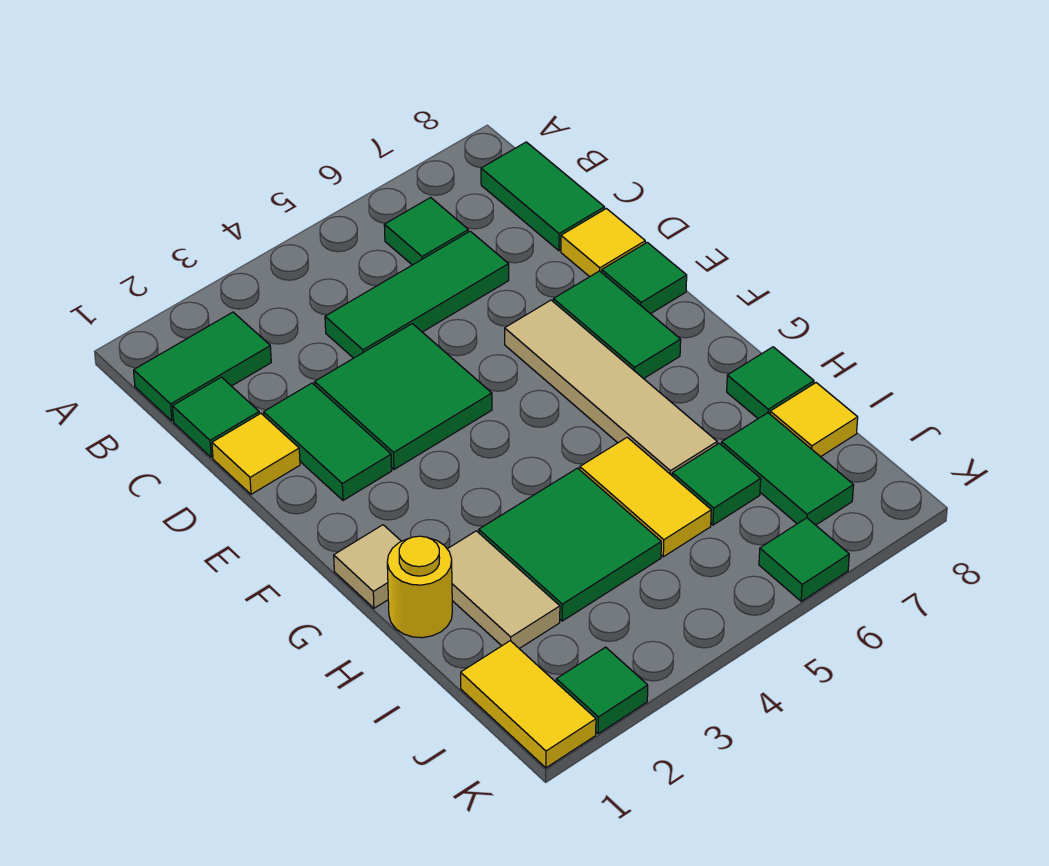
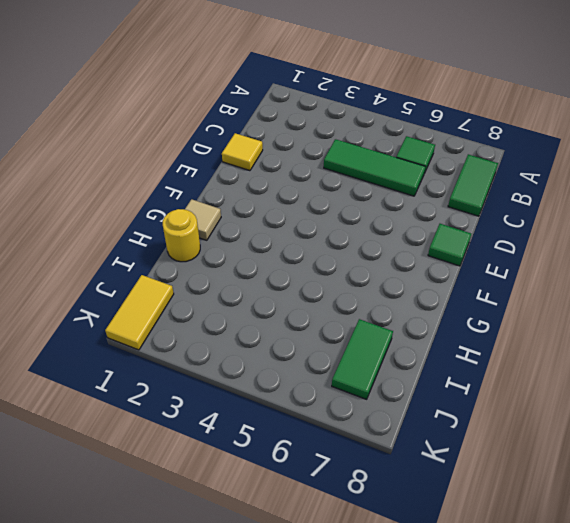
none -> green tile B1:B2 level 1
none -> green tile C1 level 1
none -> green tile D2:E2 level 1

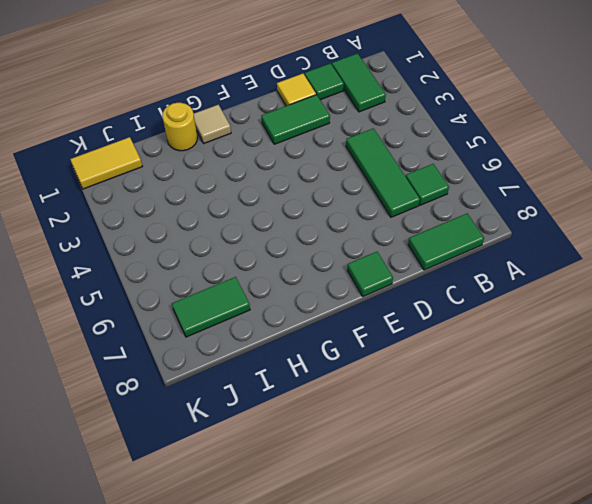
none -> green tile D3:E4 level 1
none -> yellow tile D8 level 1
none -> tan tile E6:H6 level 1

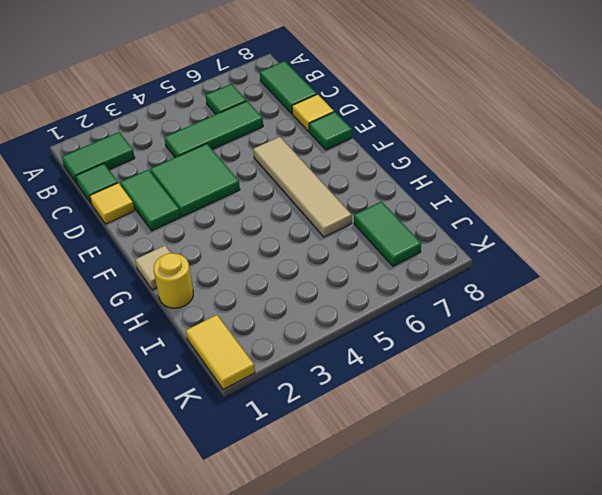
none -> green tile E7:F7 level 1
none -> tan tile H2:I2 level 1
none -> green tile H3:I4 level 1

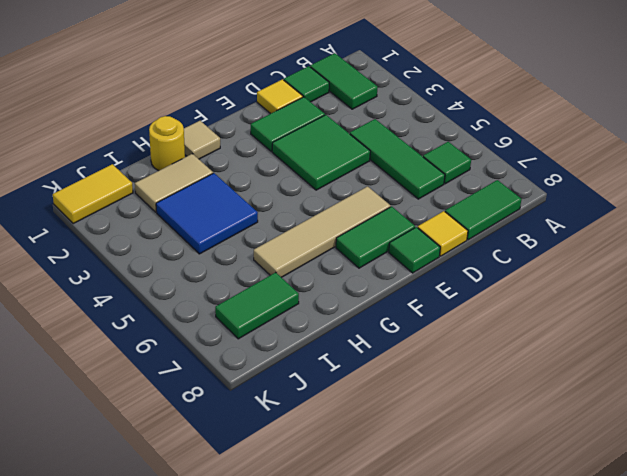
blue tile H3:I4 level 1 -> green tile H3:I4 level 1
none -> yellow tile H5:I5 level 1
none -> green tile H8 level 1
none -> green tile I6 level 1

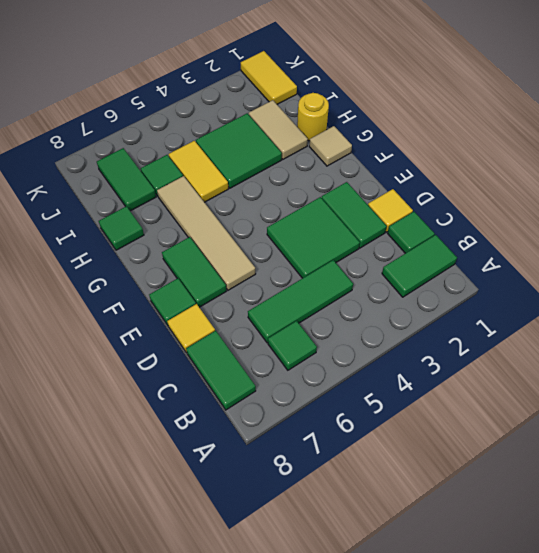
none -> yellow tile I8 level 1
none -> green tile K2 level 1
none -> green tile K6 level 1

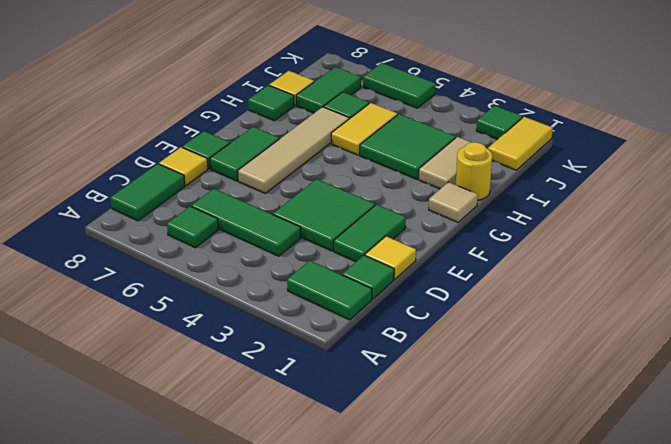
green tile K5:K6 level 1 -> green tile K6 level 1

